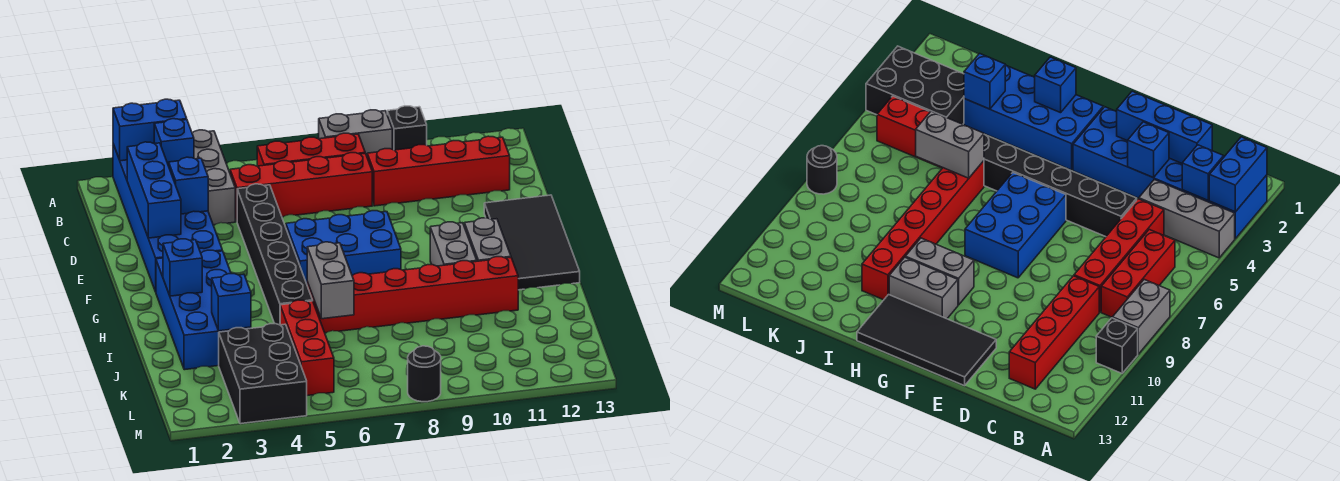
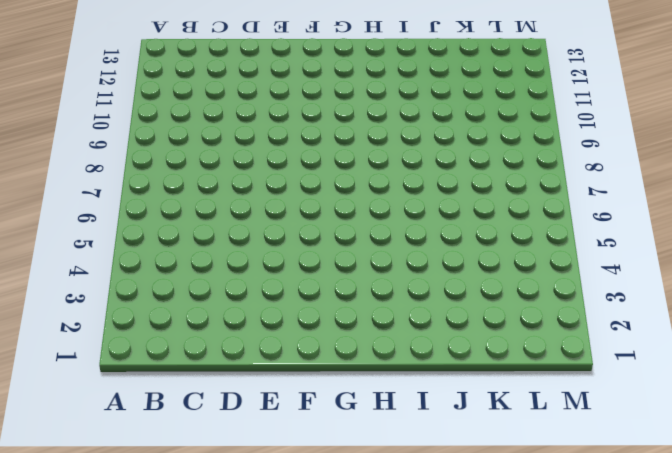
none -> blue brick A2:F3 level 1
none -> grey brick A4:C4 level 1
none -> grey brick A8:A9 level 1

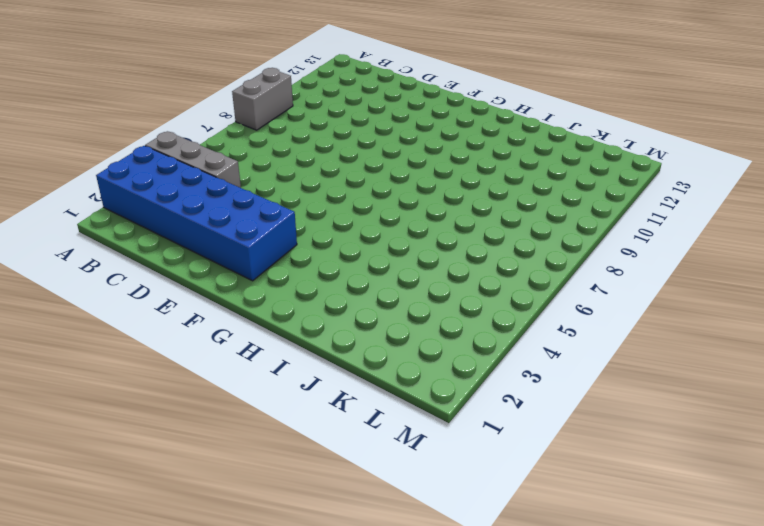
none -> black brick A10 level 1
none -> red brick B6:B8 level 1
none -> red brick C5:C8 level 1

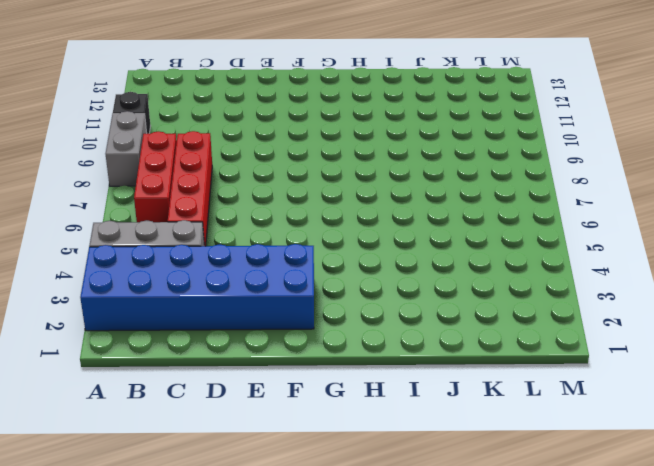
none -> red brick C9:C12 level 1
none -> black brick D5:I5 level 1
none -> black tile E12:H13 level 1

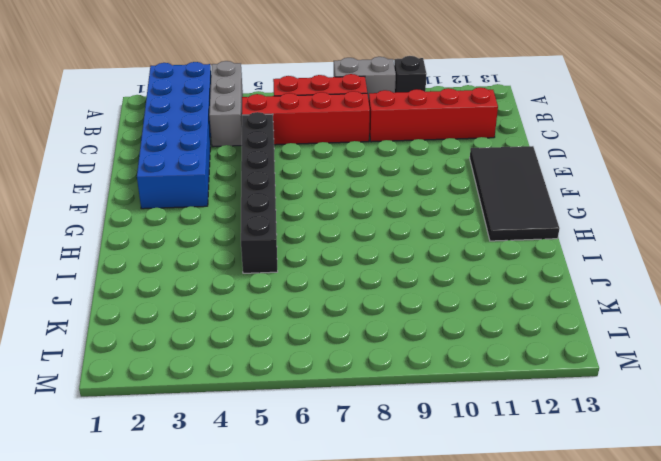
none -> blue brick F6:G8 level 1
none -> blue brick G2:J3 level 1
none -> grey brick G10:H10 level 1

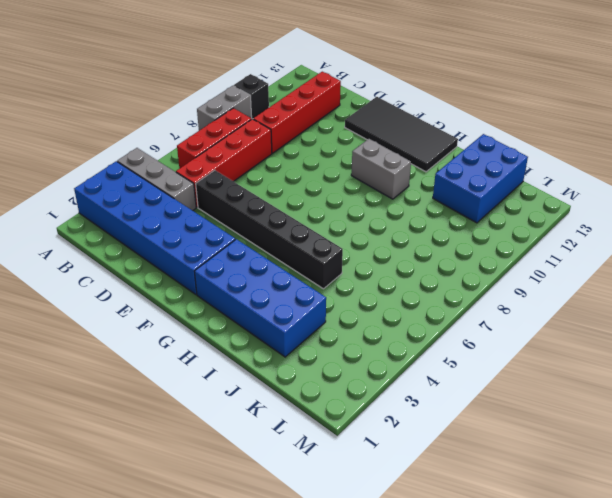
blue brick J11:K13 level 1 -> blue brick F6:G8 level 1
none -> grey brick G11:H11 level 1
none -> red brick I6:I11 level 1
none -> red brick J5:L5 level 1

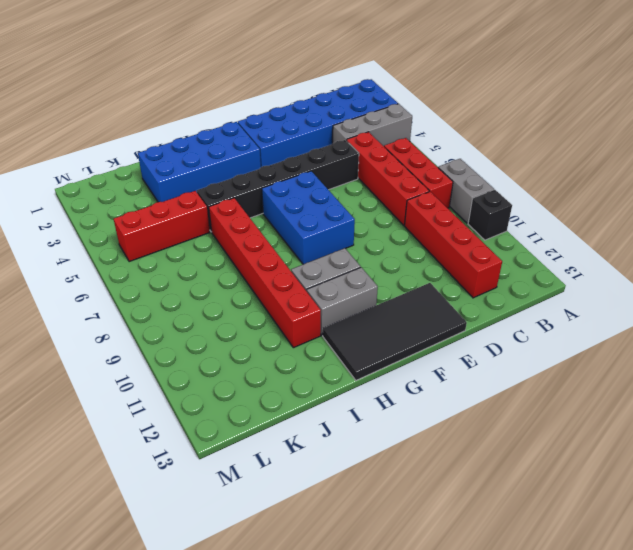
none -> black brick K3:M4 level 1
none -> black round brick M8 level 1
none -> blue brick A2:A3 level 2

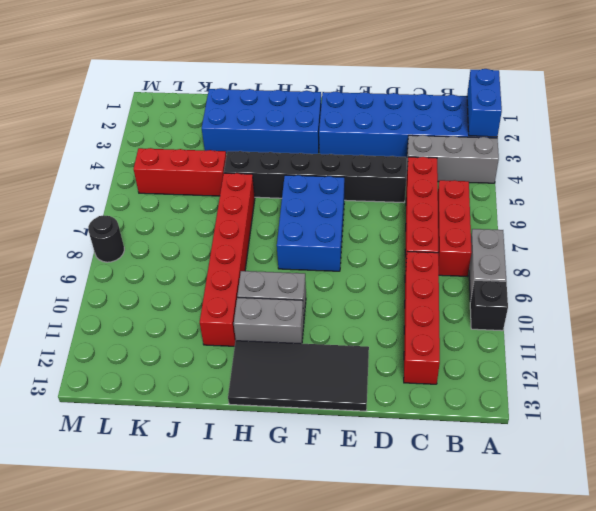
none -> black brick K3:M4 level 1
none -> blue brick B3 level 2
none -> blue brick C2:E2 level 2

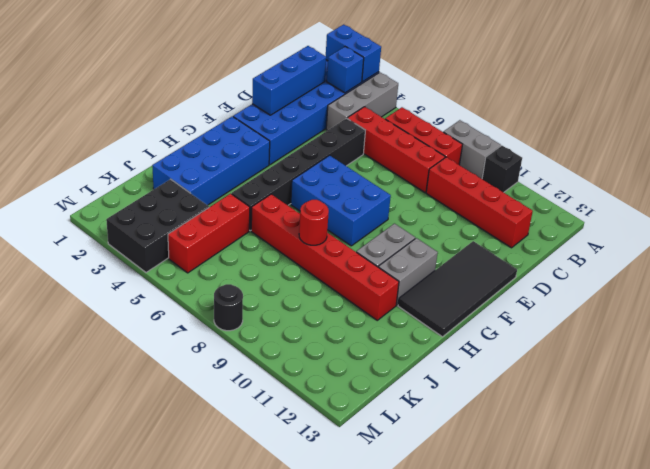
red round brick I8 level 2 -> none
none -> blue brick D3 level 2
none -> blue brick H2 level 2
none -> grey brick I6:J6 level 2

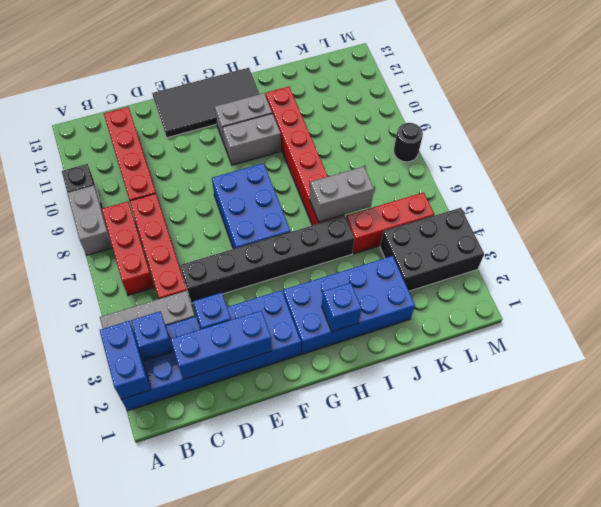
none -> blue brick J3 level 2

